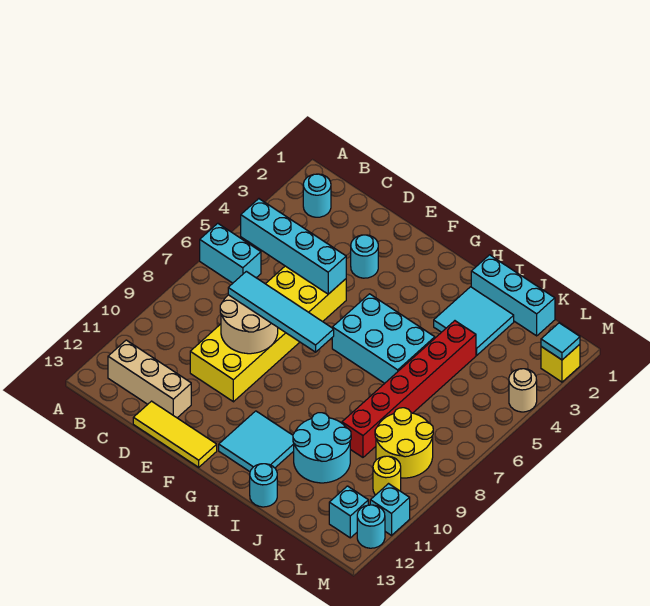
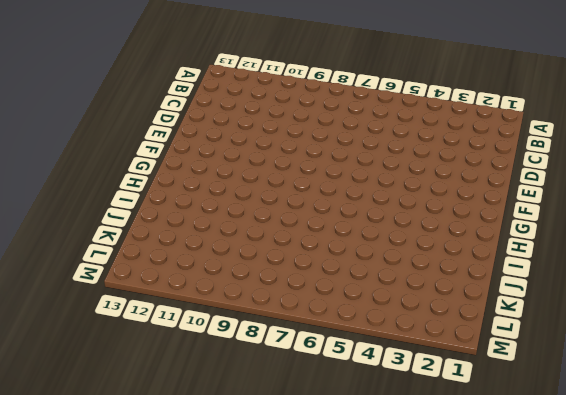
none -> cyan brick A6:B6 level 1
none -> cyan round brick B2 level 1
none -> tan brick B12:D12 level 1

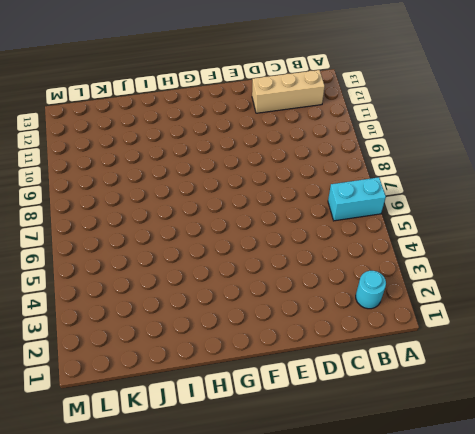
none -> yellow brick D5:E10 level 1
none -> yellow tile D13:F13 level 1
none -> cyan round brick E3 level 1

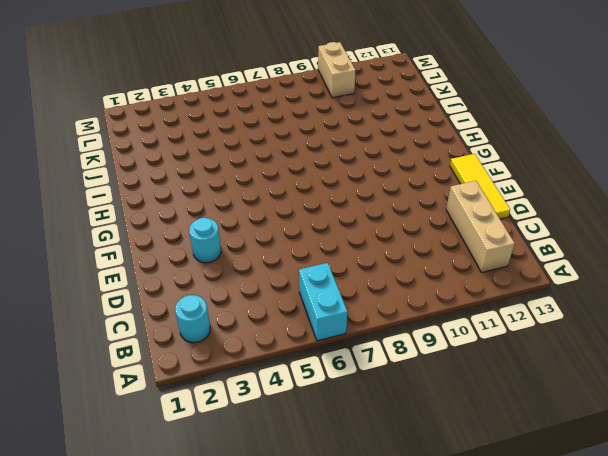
tan brick L10:M10 level 1 -> yellow round brick L10 level 1
none -> yellow brick D5:E10 level 1
none -> cyan brick G5:I6 level 1
none -> cyan tile G11:H12 level 1

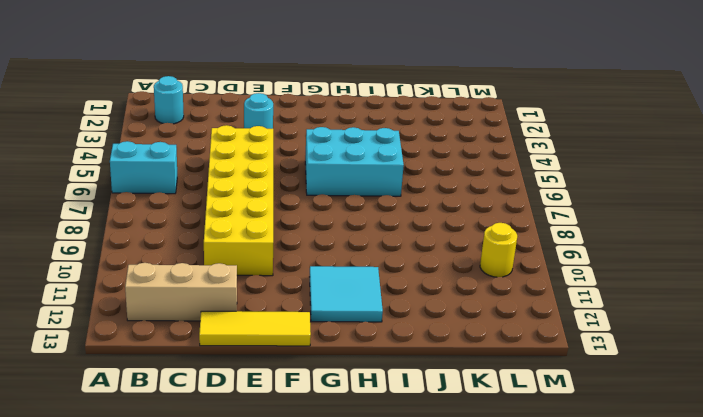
none -> cyan brick I1:K1 level 1
none -> cyan tile I2:J3 level 1
none -> cyan round brick I10:J11 level 1

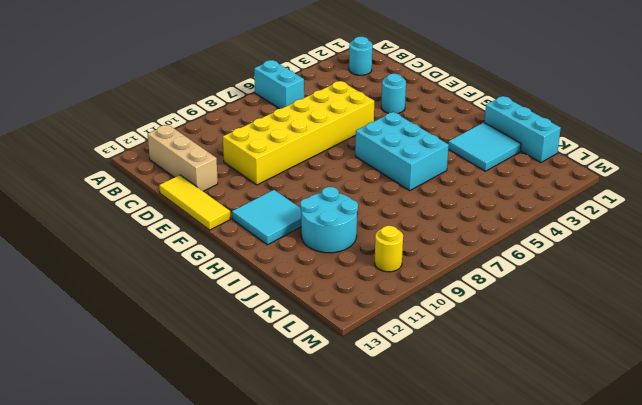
none -> cyan round brick I13 level 1
none -> red brick J4:J9 level 1
none -> yellow round brick K8:L9 level 1

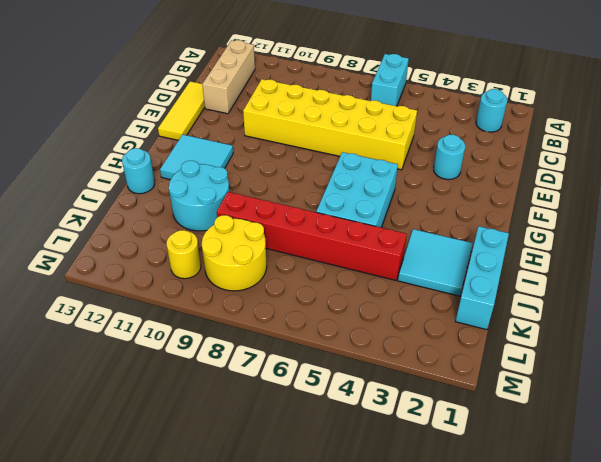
none -> cyan brick L12 level 1
none -> yellow brick M2 level 1
none -> tan round brick M4 level 1

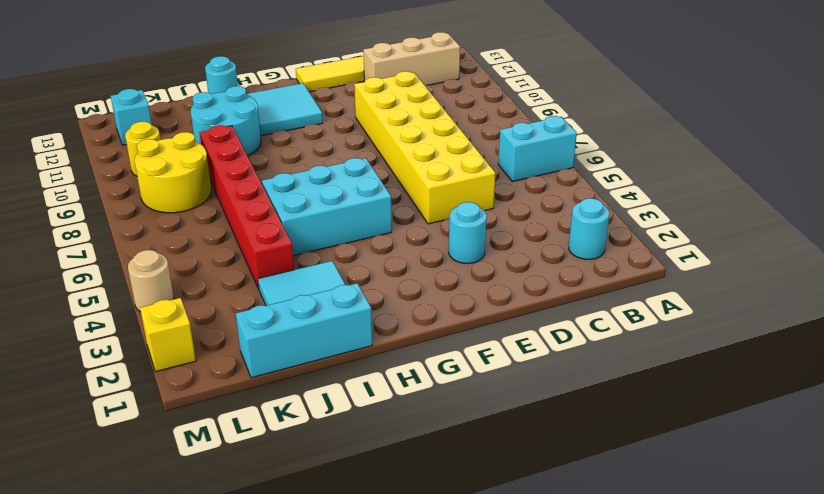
none -> cyan brick M11 level 1
none -> cyan round brick M12 level 1
none -> cyan brick B5:E5 level 2

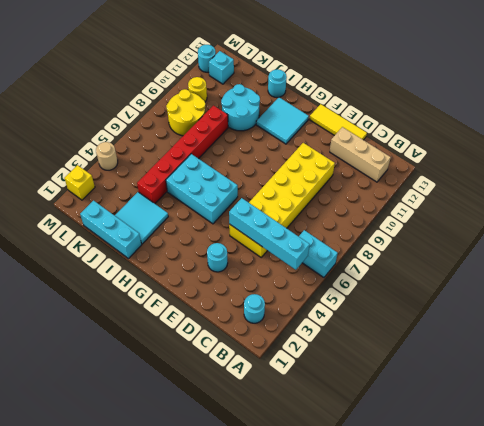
none -> cyan brick M11 level 1
none -> tan round brick D8:E9 level 2
none -> cyan tile M2 level 2

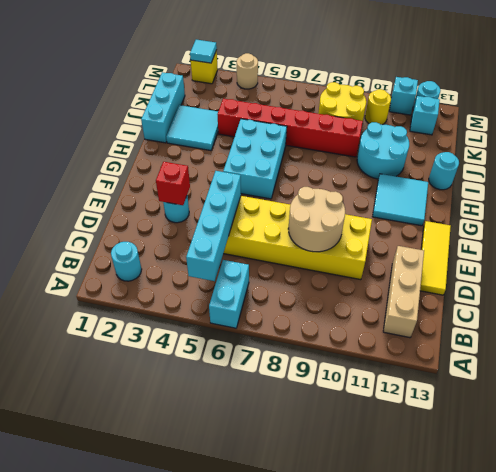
red brick E3 level 2 -> none
none -> cyan tile D8:G8 level 3

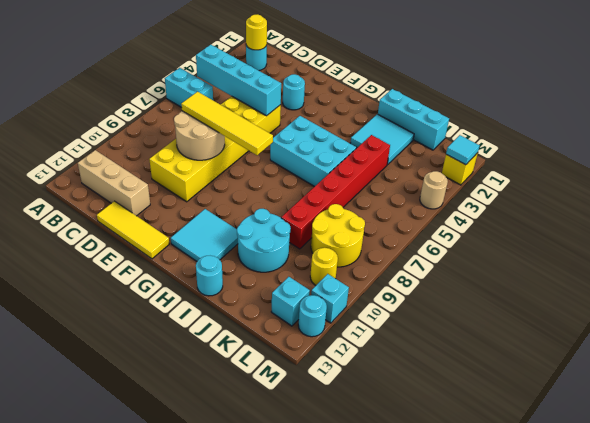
yellow round brick B2 level 2 -> none
yellow tile D8:G8 level 3 -> cyan tile D8:G8 level 3

